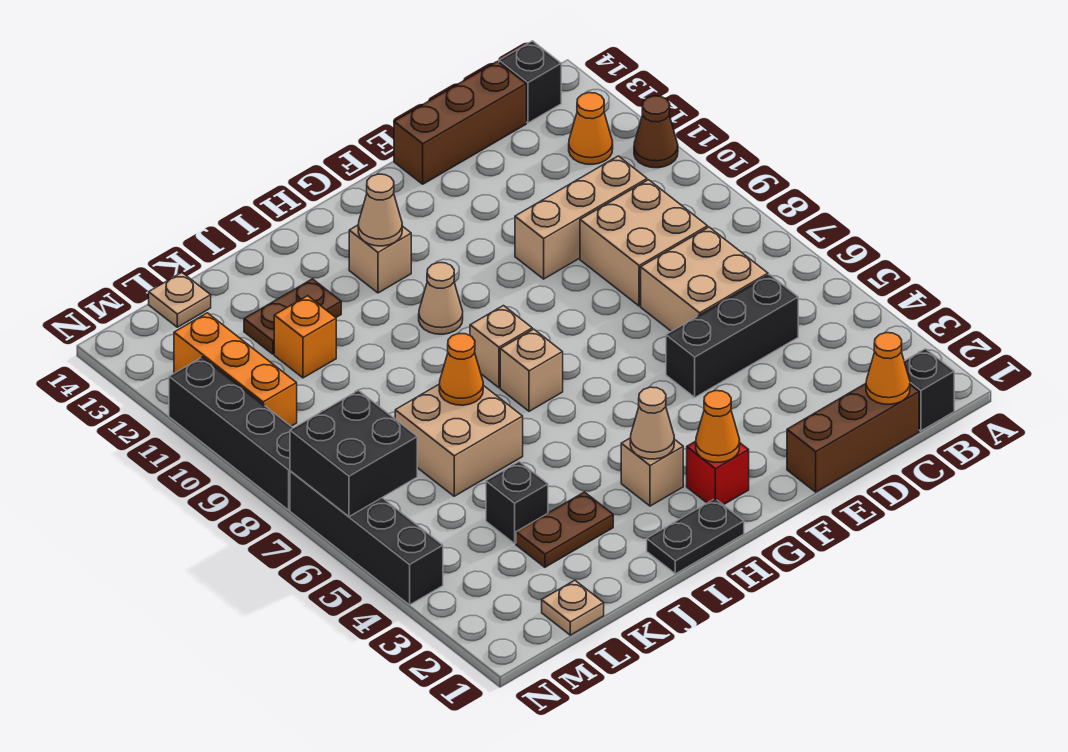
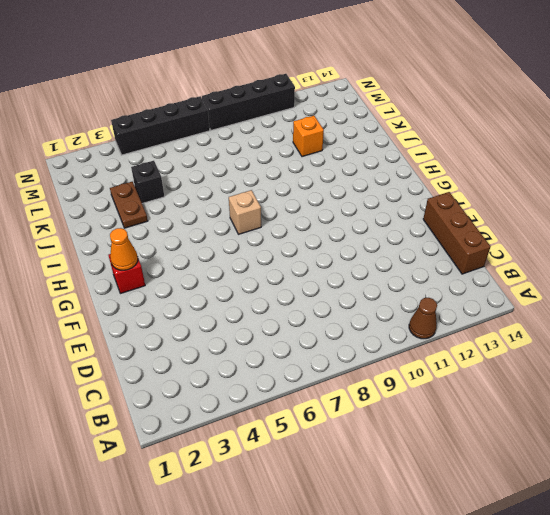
none -> black brick B1 level 1
none -> orange cone B12 level 1
none -> black brick B14 level 1
none -> brown brick C1:E1 level 1

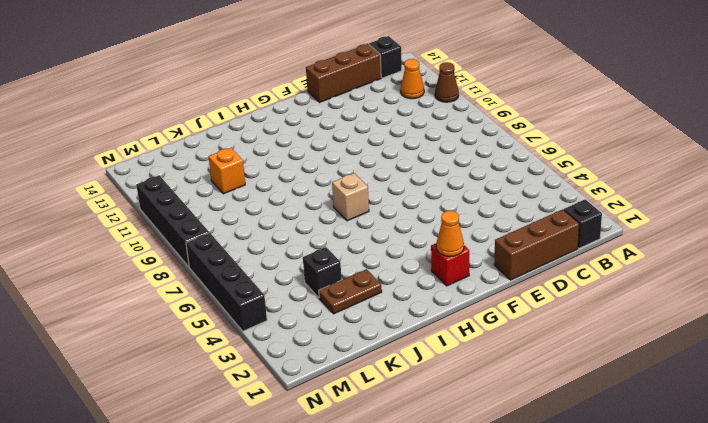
none -> black brick C5:E5 level 1
none -> tan brick C6:D7 level 1
none -> tan brick C8:D9 level 1
none -> tan brick C10:E10 level 1

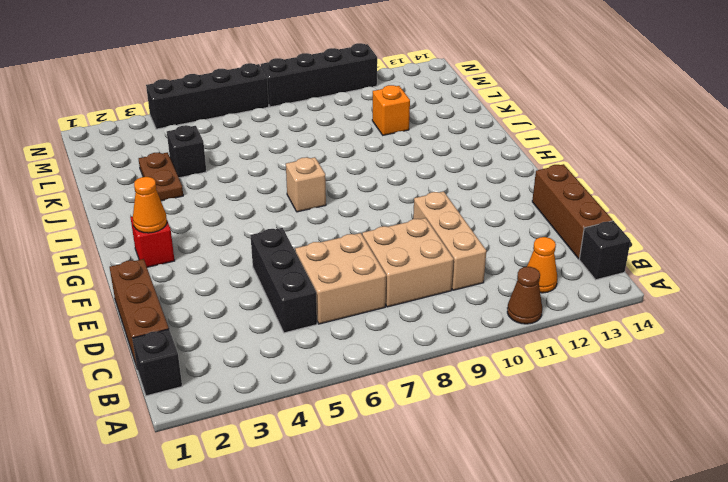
none -> black plate H1:I1 level 1
none -> tan brick H3 level 1
none -> tan brick H8 level 1
none -> tan cone H10 level 1

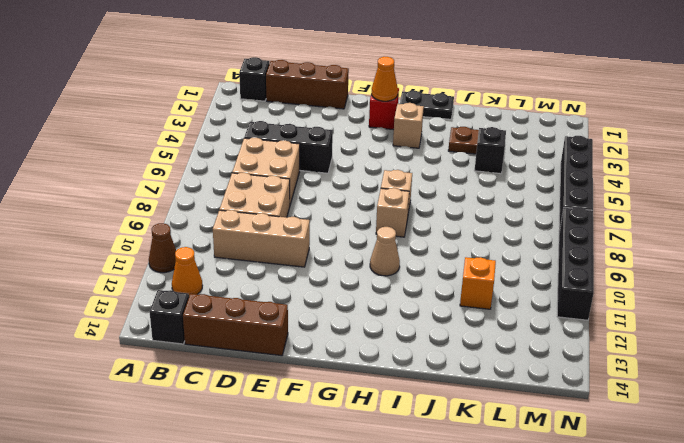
none -> tan brick H12 level 1
none -> tan brick J6:K7 level 1
none -> brown plate J12:K12 level 1
none -> tan plate L1 level 1

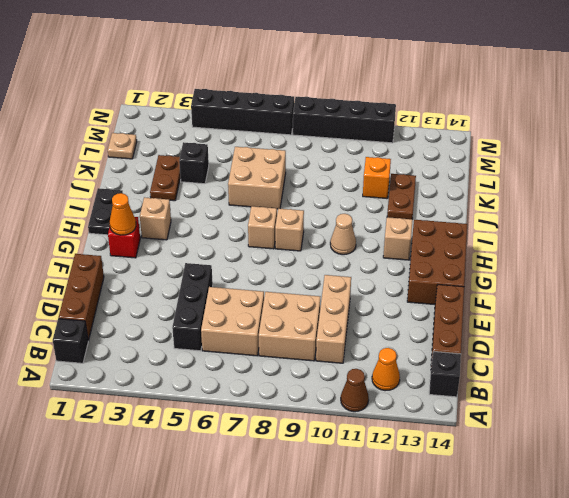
brown brick F13:H14 level 1 -> none
none -> tan plate L14 level 1
none -> orange brick M10:M12 level 1
none -> orange cone C1 level 2
none -> tan cone H3 level 2

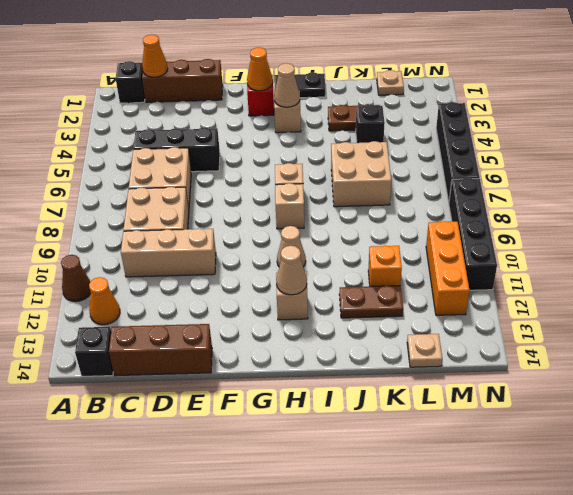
none -> orange cone J7 level 2
none -> black brick M6:N7 level 2

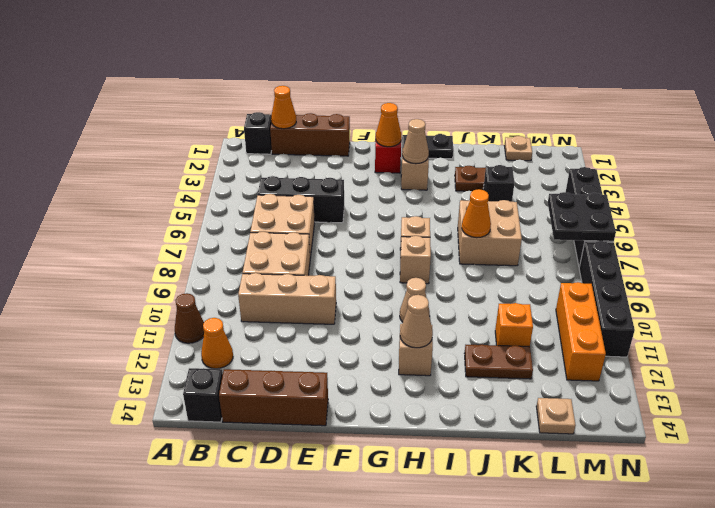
black plate M6:N7 level 2 -> black brick M6:N7 level 2

